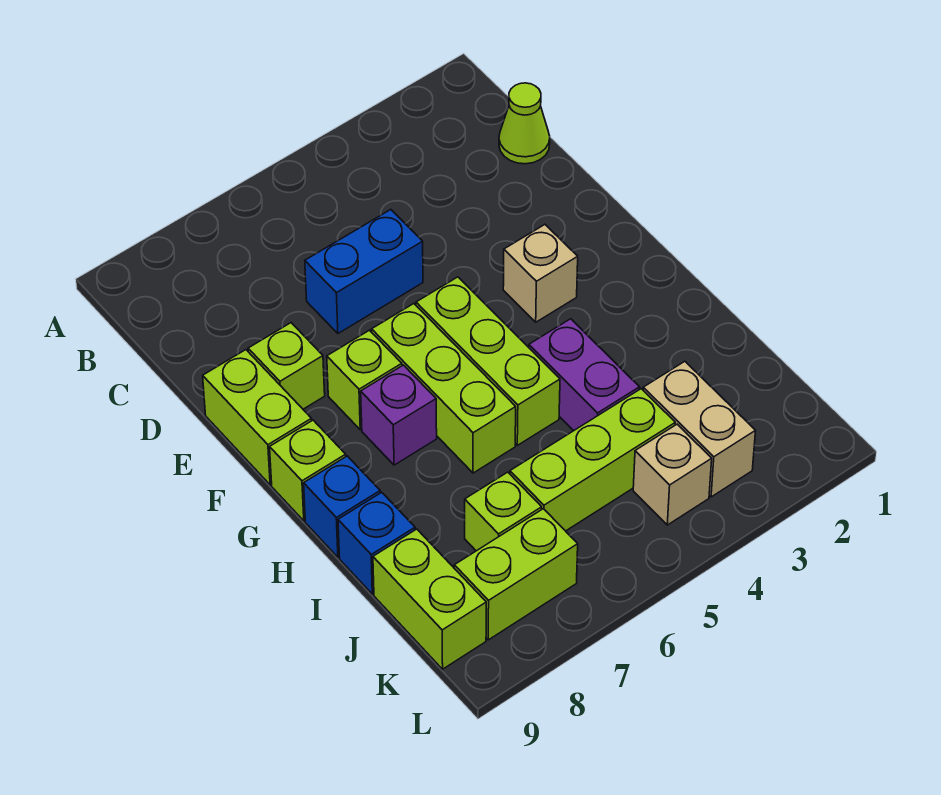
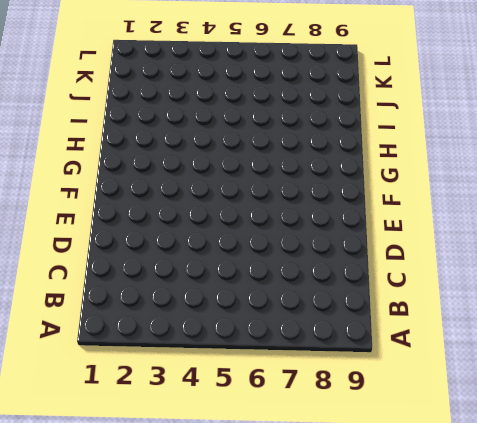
none -> lime cone C1 level 1
none -> blue brick D5:D6 level 1
none -> lime brick E8 level 1

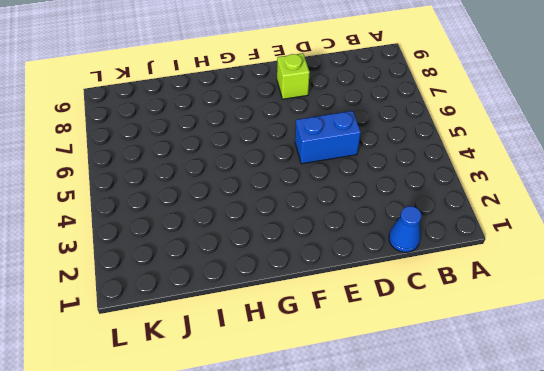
blue cone C1 level 1 -> lime cone C1 level 1
blue brick D5:E5 level 1 -> blue brick D5:D6 level 1
none -> lime brick E9:F9 level 1
none -> tan brick F3 level 1
none -> lime brick F5:H5 level 1

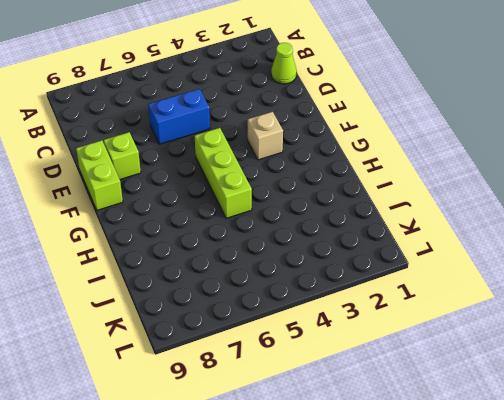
none -> lime brick F6:H6 level 1
none -> lime brick F7 level 1
none -> purple brick G7 level 1

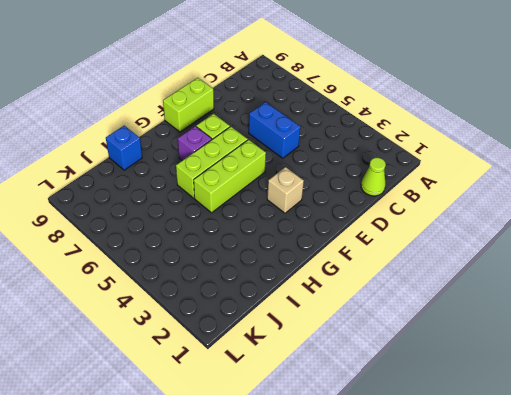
none -> lime brick E8 level 1
none -> lime brick G9 level 1
none -> purple brick H4:I4 level 1

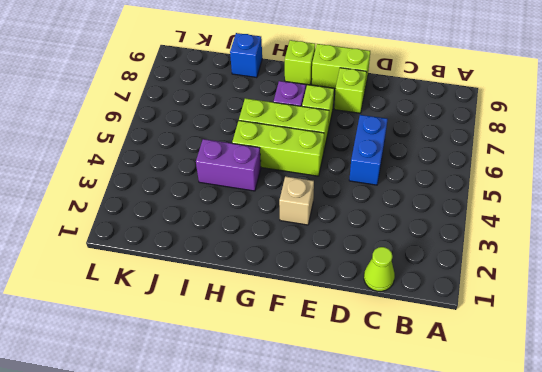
none -> blue brick H9 level 1
none -> tan brick J3:K3 level 1
none -> lime brick J4:J6 level 1

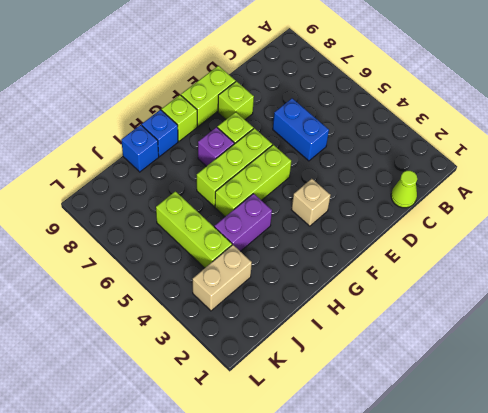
none -> lime brick J7 level 1
none -> lime brick J9:K9 level 1
none -> tan brick K4 level 1

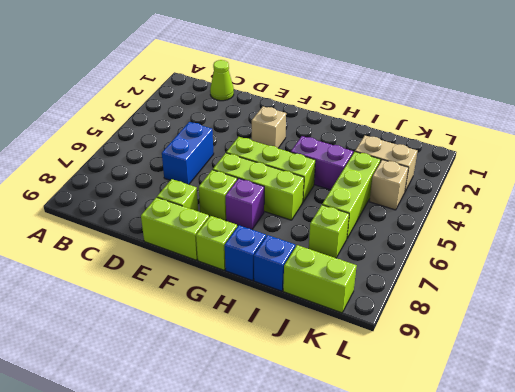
none -> lime brick K7:K8 level 1

